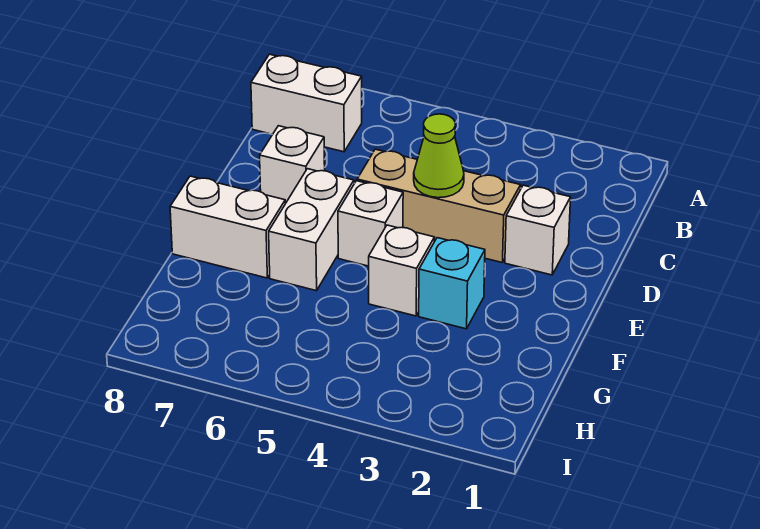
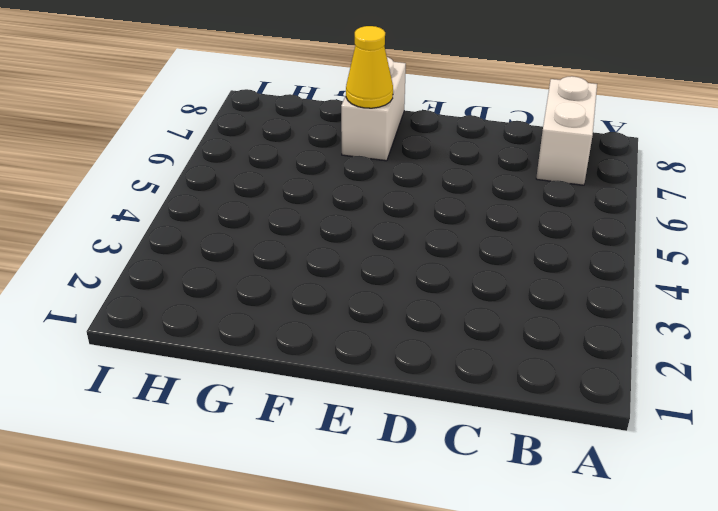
yellow cone F7 level 2 -> none
none -> white brick D2 level 1
none -> tan brick D3:D5 level 1

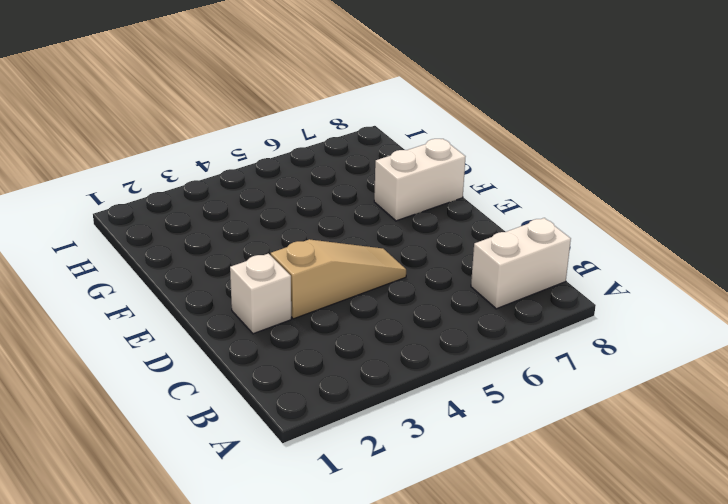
tan slope D3:D5 level 1 top 3 -> tan brick D3:D5 level 1
none -> white brick D7 level 1
none -> white brick E5 level 1

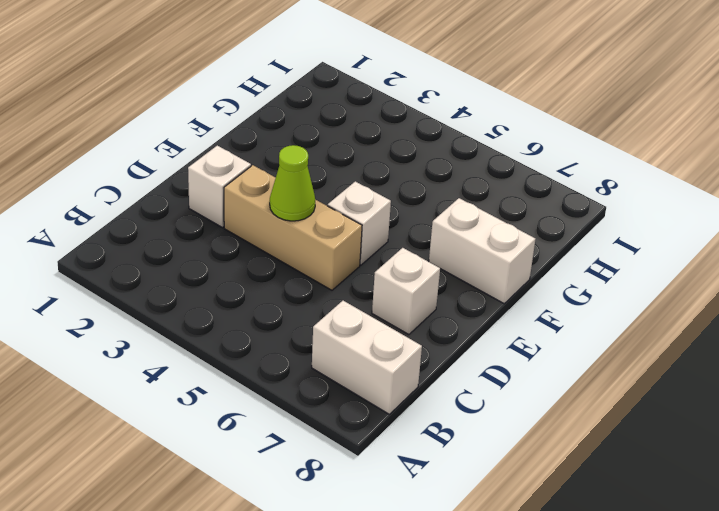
none -> white brick E6:F6 level 1
none -> cyan brick F3 level 1

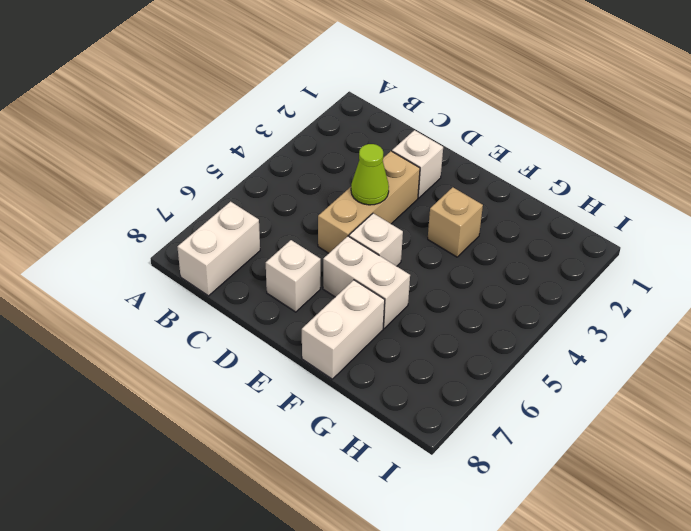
tan brick F3 level 1 -> cyan brick F3 level 1
none -> white brick F4 level 1

